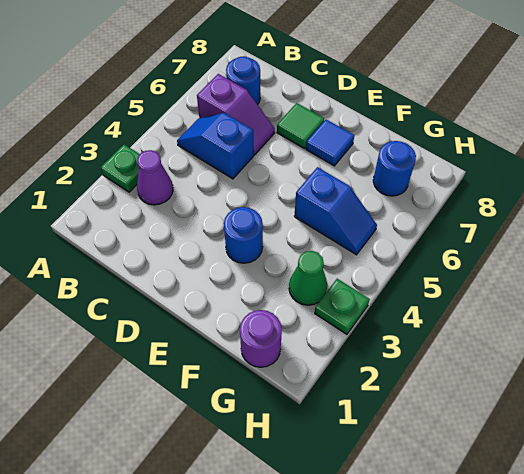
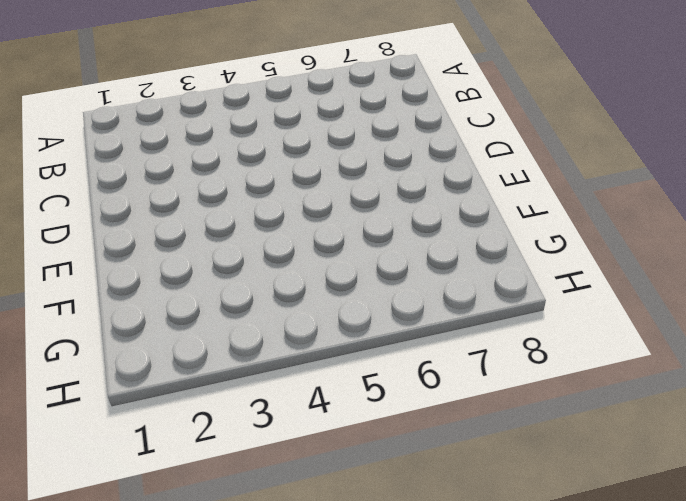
none -> green plate A3 level 1
none -> purple cone B3 level 1
none -> blue slope B5:C5 level 1 top C

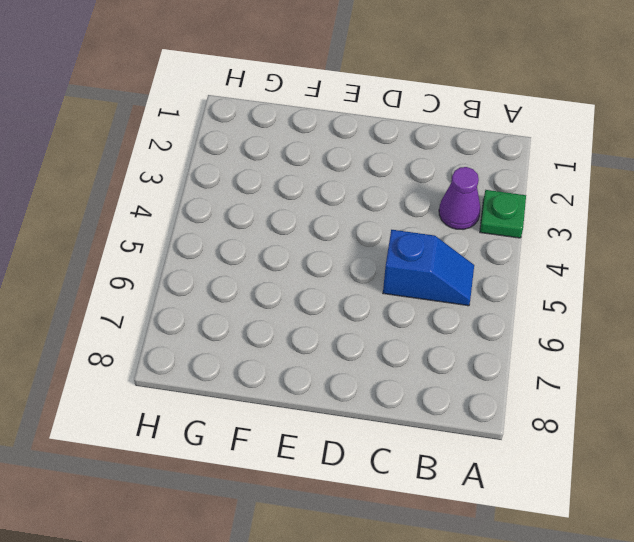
none -> purple slope B6:C6 level 1 top B
none -> blue round brick B7 level 1
none -> green tile D7 level 1

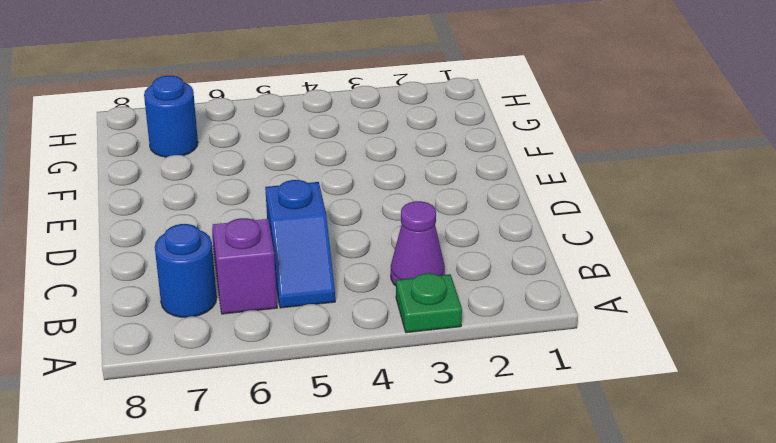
none -> green tile D7 level 1
none -> blue round brick E3 level 1
none -> blue tile E7 level 1

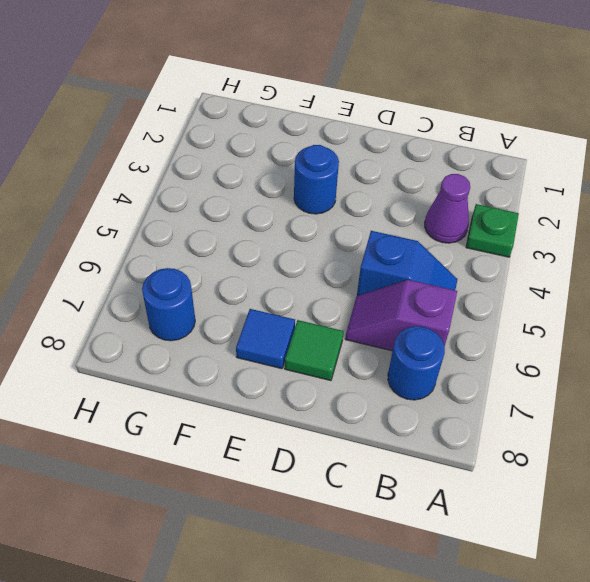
none -> blue slope F5:G5 level 1 top F
none -> purple round brick G1 level 1
none -> green cone G3 level 1

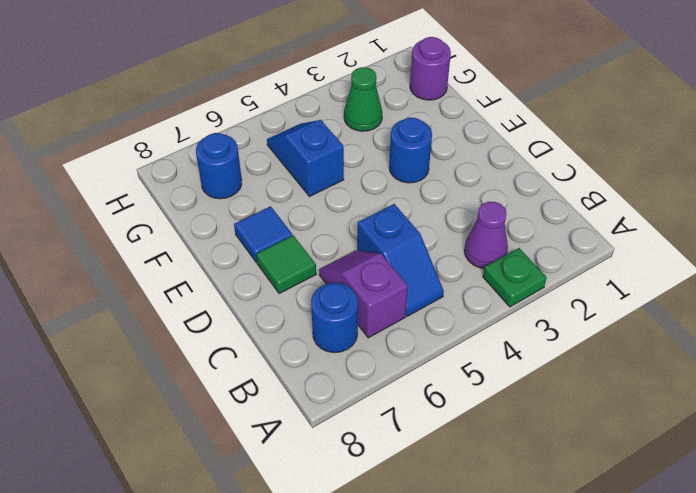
none -> green plate H3 level 1

